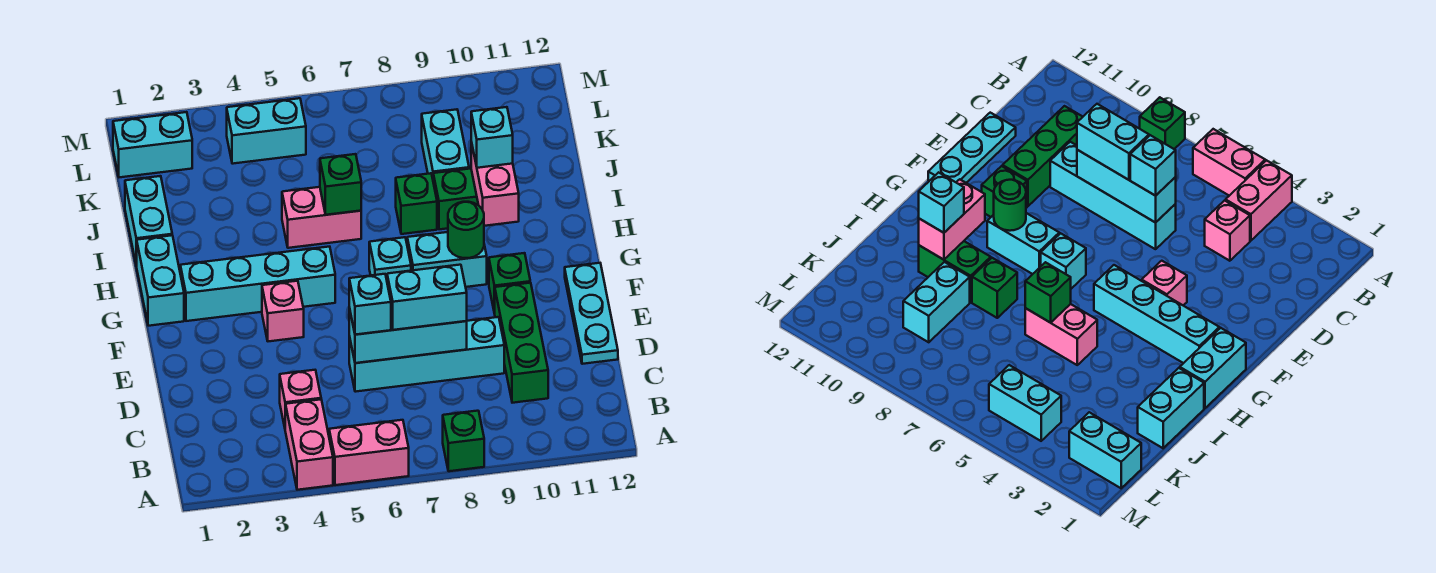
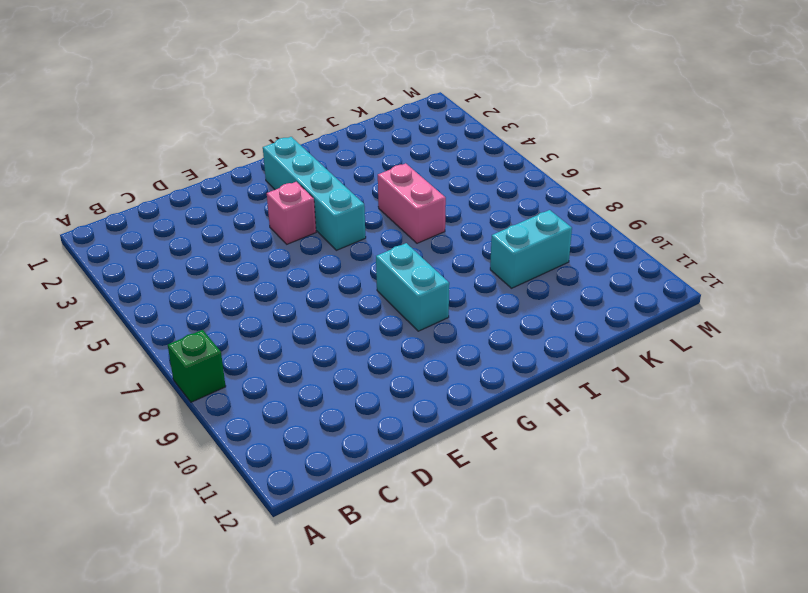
none -> pink brick A4:B4 level 1
none -> pink brick A5:A6 level 1
none -> pink brick C4 level 1

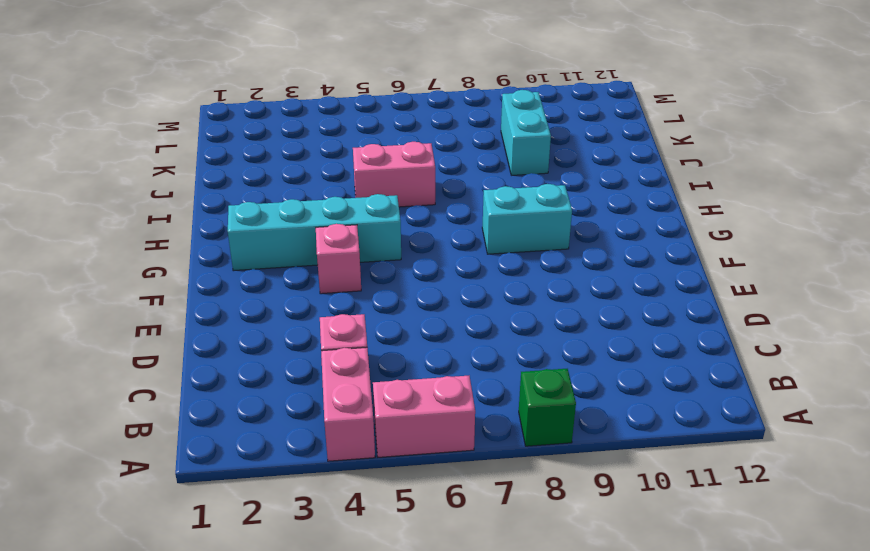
none -> green brick C10:E10 level 1
none -> cyan brick D6:D9 level 1
none -> cyan plate D12:F12 level 1

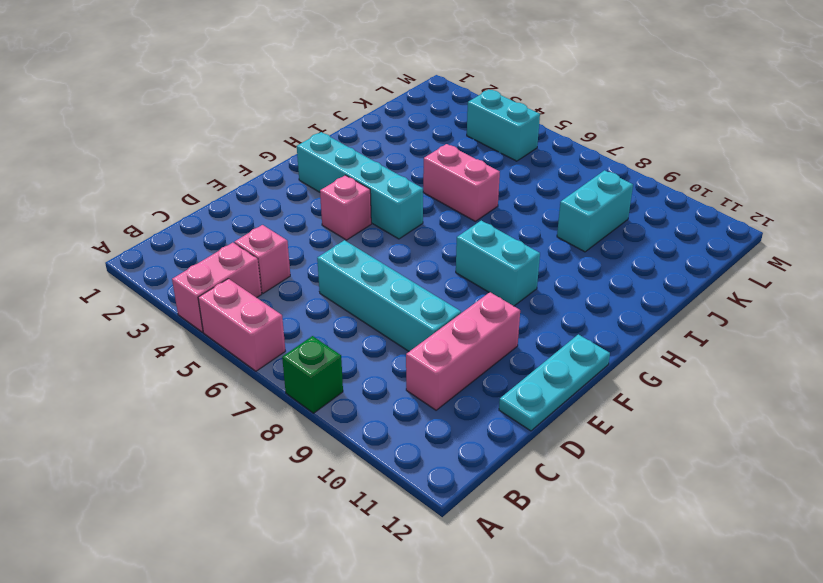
pink brick C10:E10 level 1 -> green brick C10:E10 level 1
none -> green brick F10 level 1
none -> cyan brick G1:H1 level 1
none -> cyan brick G7 level 1

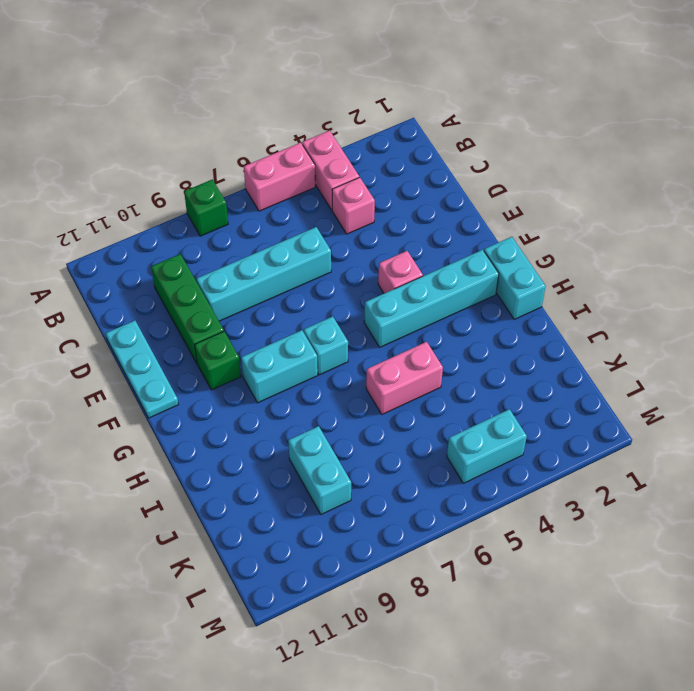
none -> cyan brick I1:J1 level 1
none -> green brick I8 level 1
none -> green brick I9:I10 level 1

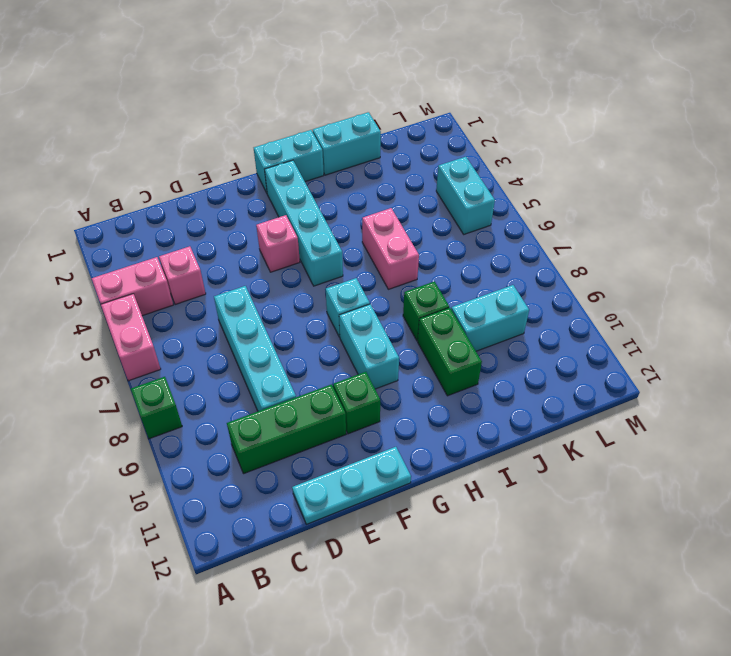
none -> cyan brick L1:L2 level 1
none -> cyan brick D6:D8 level 2
none -> green round brick G9 level 2

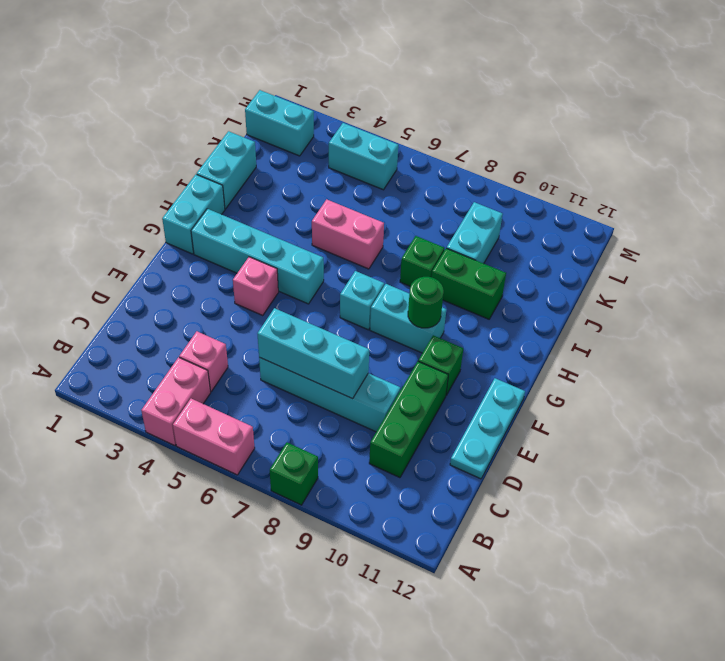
none -> pink brick H10:I10 level 2
none -> green brick I6 level 2
none -> cyan brick D6 level 3

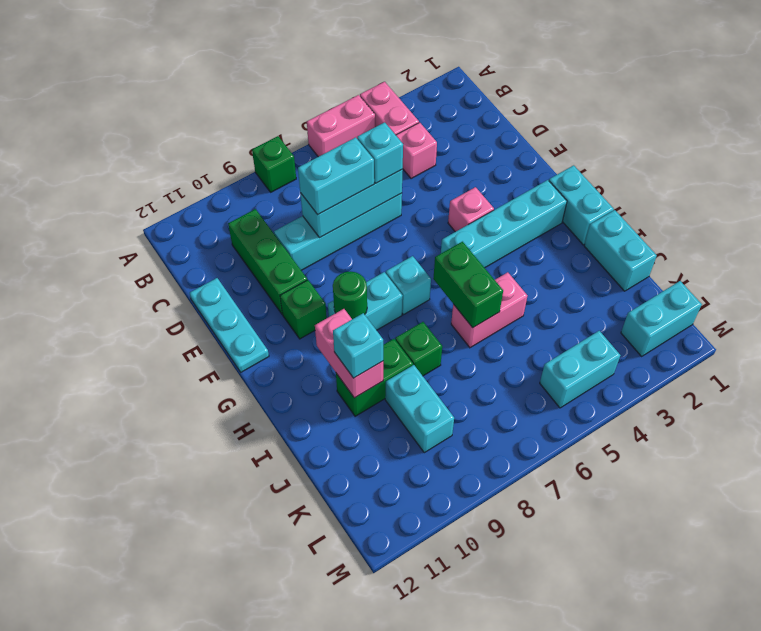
green brick H6:I6 level 2 -> green brick I6 level 2

